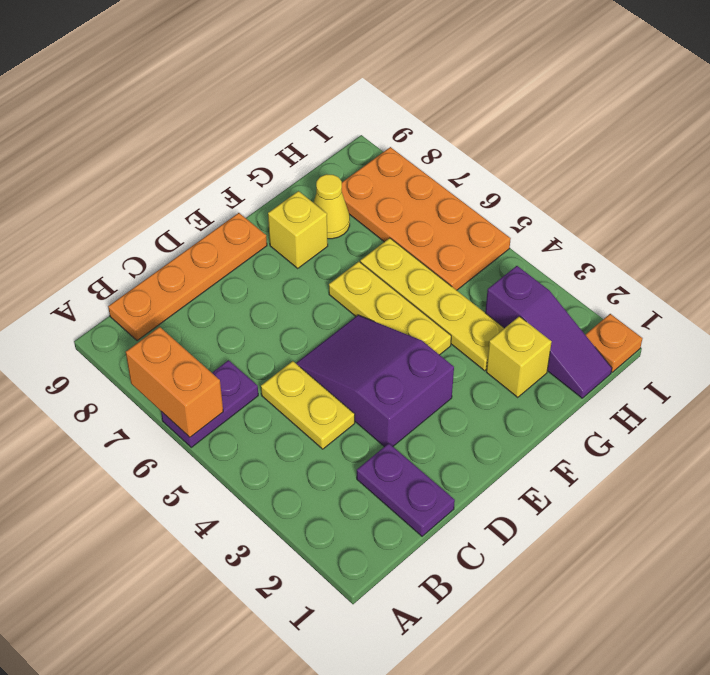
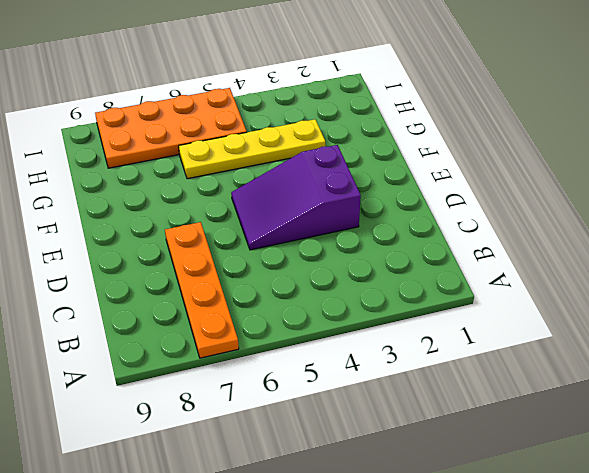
orange plate A7:D7 level 1 -> orange plate B9:E9 level 1
none -> purple plate A6:B6 level 1
none -> purple plate C1:C2 level 1
none -> yellow plate C4:C5 level 1

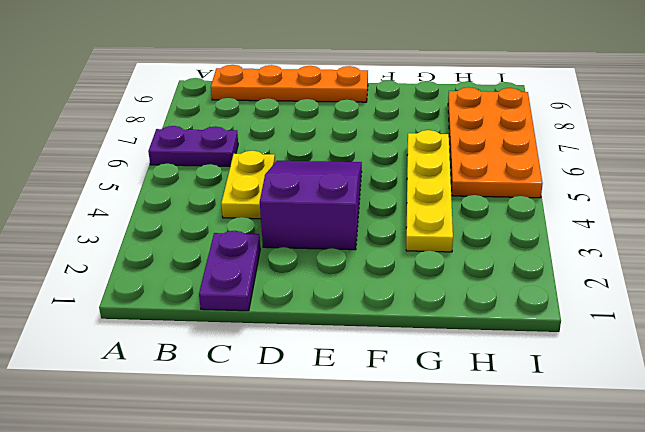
none -> yellow plate F4:F6 level 1
none -> yellow brick F8 level 1
none -> yellow brick G2 level 1

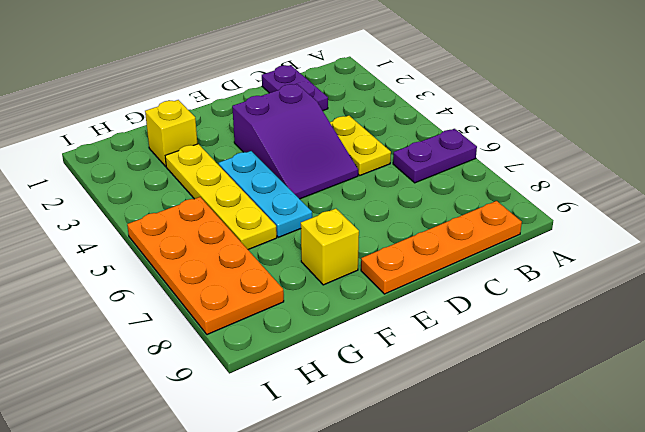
cyan plate F4:F6 level 1 -> yellow plate F4:F6 level 1
none -> yellow cone G8 level 1
none -> purple slope H1:H3 level 1 top 3
none -> orange plate I1 level 1

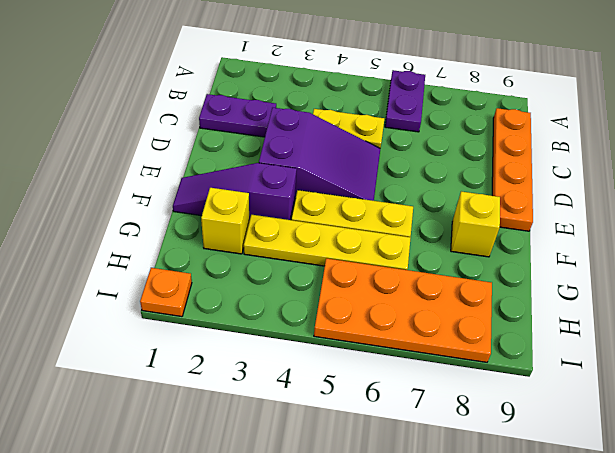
purple slope F1:F3 level 1 top 3 -> purple slope H1:H3 level 1 top 3
none -> yellow cone G8 level 1
none -> orange brick A6:A7 level 2

